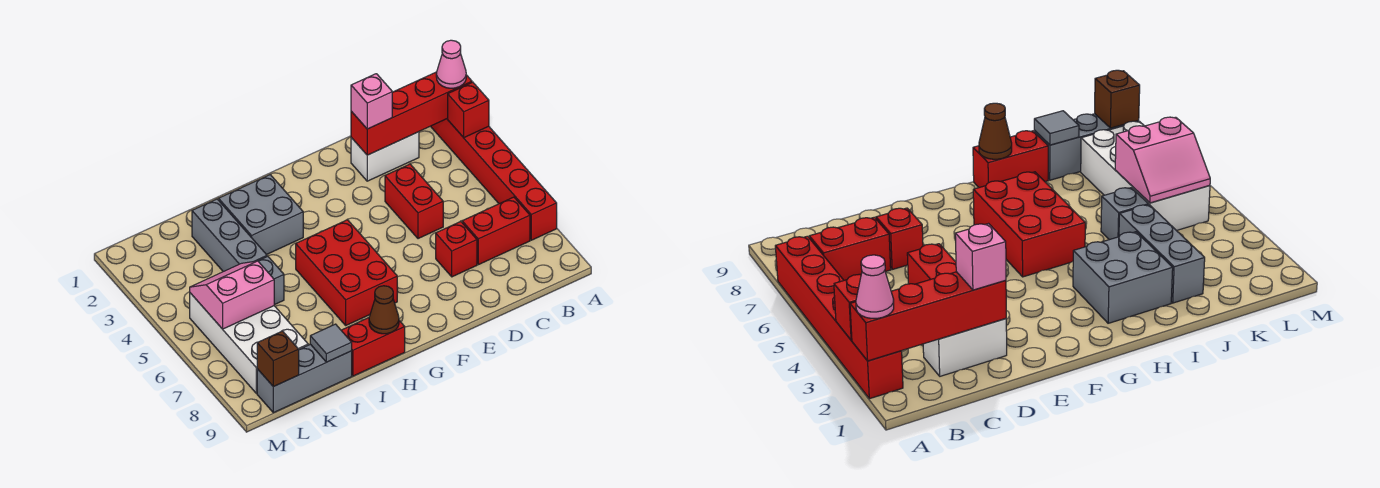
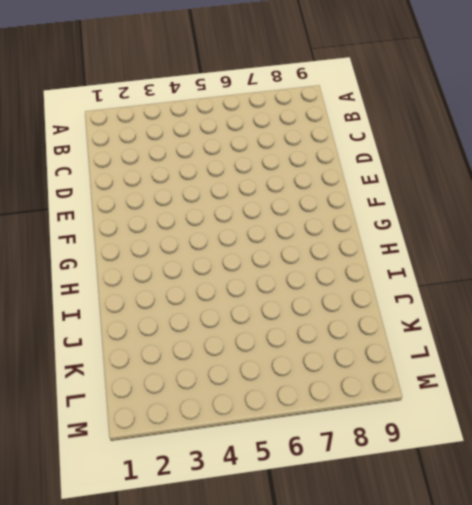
none -> red brick A2:A7 level 1
none -> red brick B7:C7 level 1
none -> white brick C2:D2 level 1

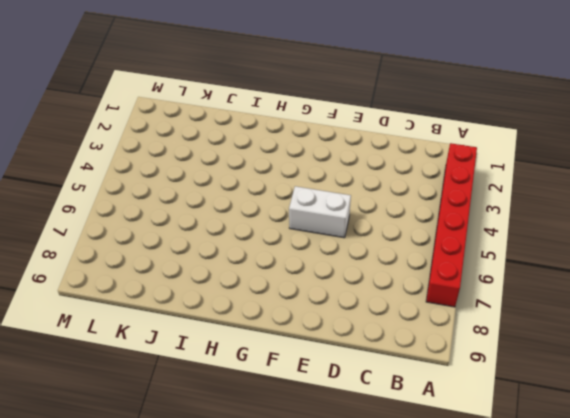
white brick E5:F5 level 1 -> white brick C2:D2 level 1
none -> red brick B7:C7 level 1
none -> red brick D4:D5 level 1
none -> red brick D7 level 1

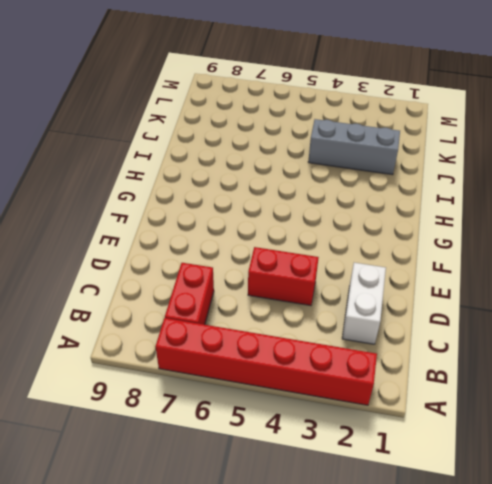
none -> red brick D7 level 1
none -> red brick G5:H7 level 1
none -> grey brick H2:I3 level 1

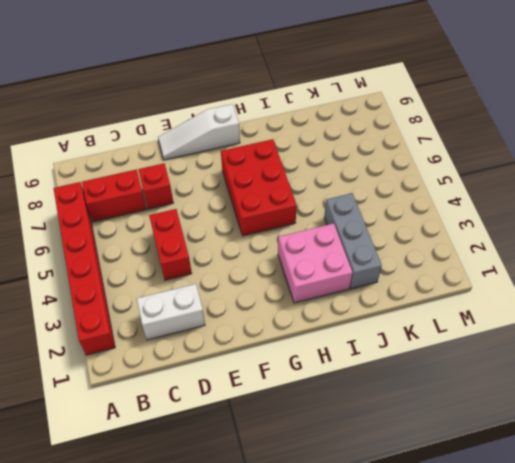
white slope E9:G9 level 1 top G -> none
pink brick H2:I3 level 1 -> grey brick H2:I3 level 1
none -> red brick H9:I9 level 1
none -> grey brick J5 level 1
none -> grey brick J9:L9 level 1

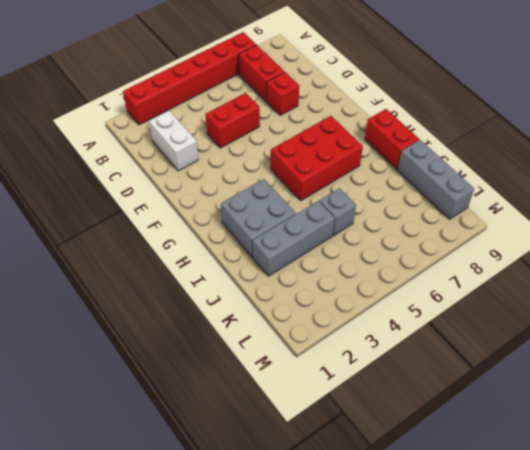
none -> white brick K5:L8 level 1
none -> red brick A2:D2 level 2
none -> red brick A3 level 2

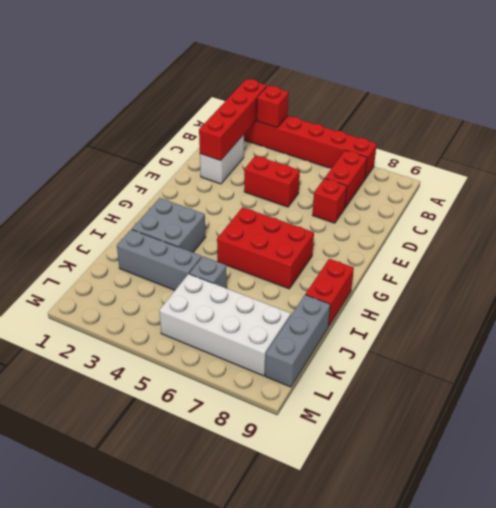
none -> brown cone H9 level 2
none -> grey tile J9 level 2
none -> pink slope K5:L6 level 2 top 6

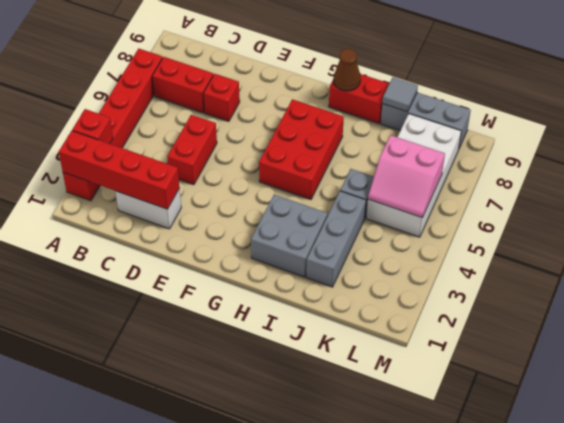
none -> brown brick L9 level 2
none -> pink cone A2 level 3
none -> pink brick D2 level 3

